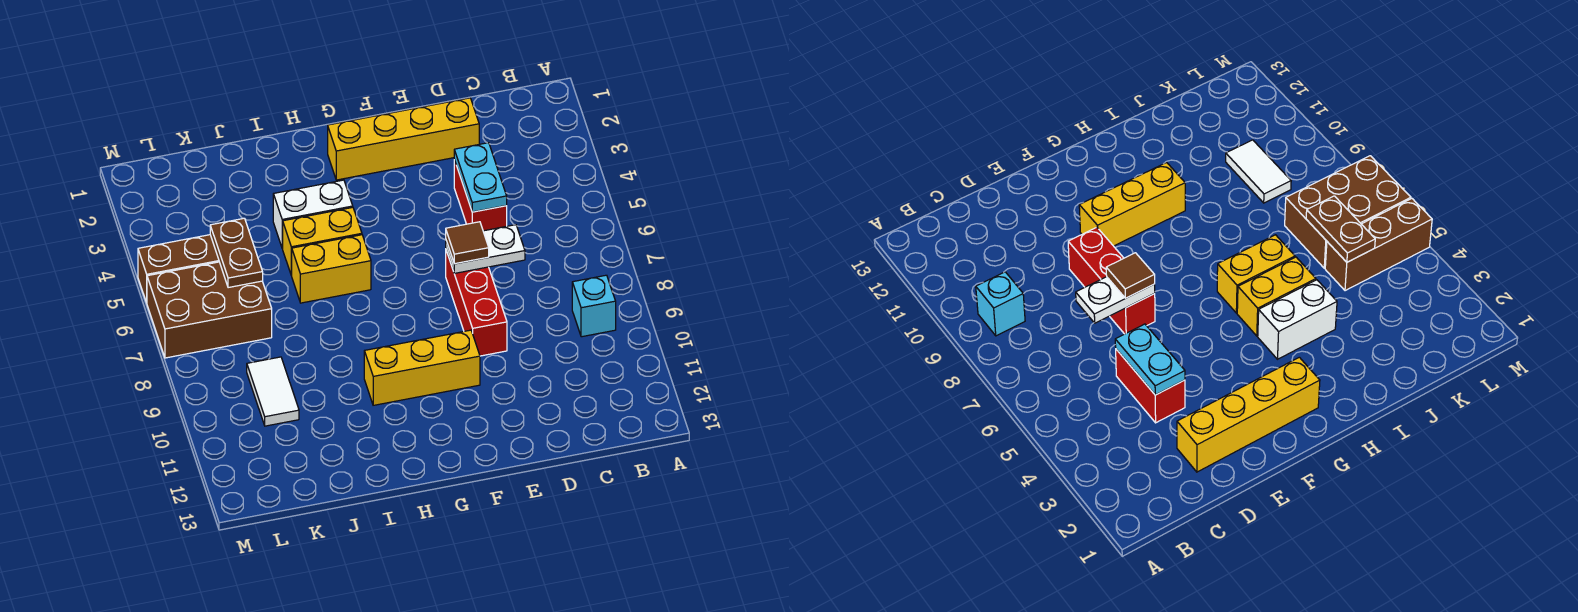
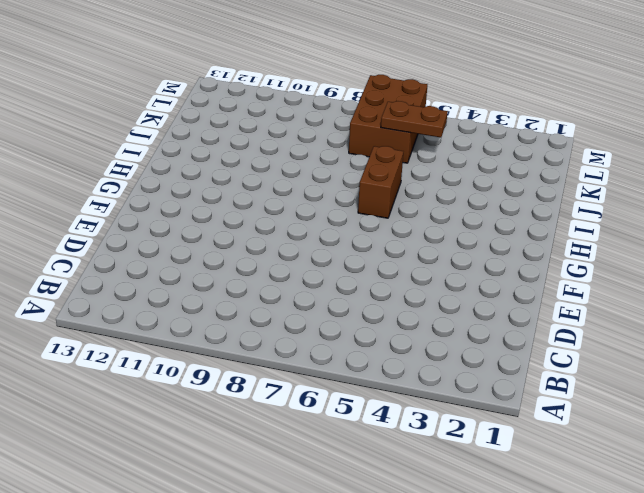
brown brick H6:I6 level 1 -> yellow brick H6:I6 level 1
none -> cyan brick B9 level 1
none -> yellow brick D2:G2 level 1
none -> red brick D4:D5 level 1

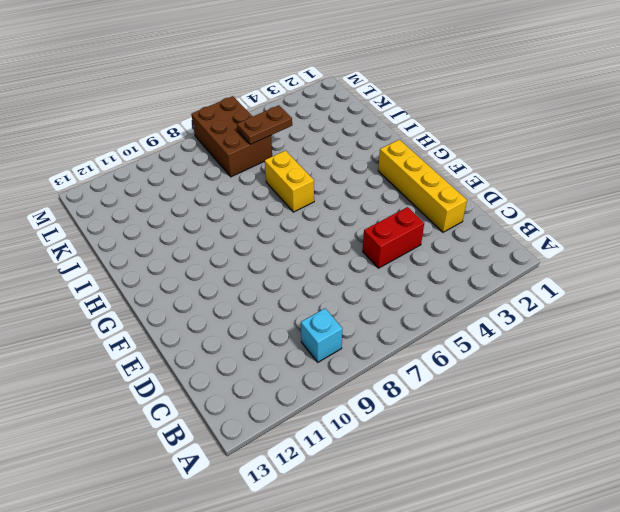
none -> red brick E7:E9 level 1
none -> yellow brick F10:H10 level 1
none -> white brick H4:I4 level 1

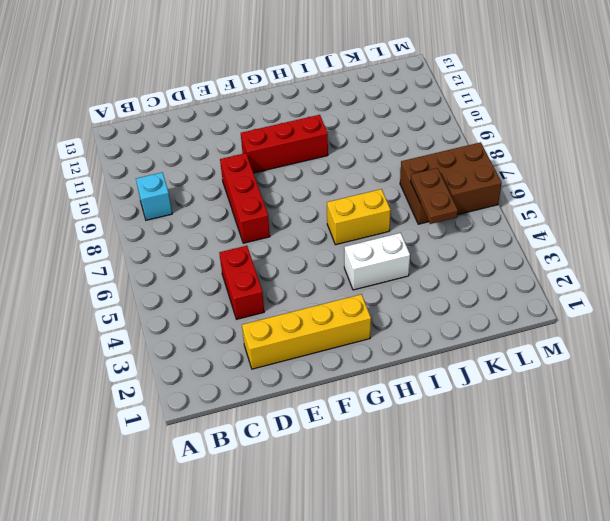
red brick F10:H10 level 1 -> yellow brick F10:H10 level 1
none -> yellow brick H5:I5 level 1
none -> brown brick K5:M5 level 1
none -> white tile K9:K10 level 1

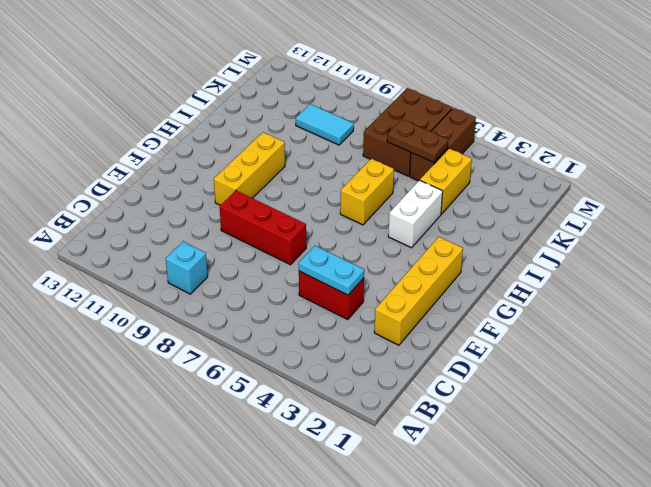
yellow brick J4:K4 level 1 -> yellow brick H5:I5 level 1
cyan tile K9:K10 level 1 -> white tile K9:K10 level 1
none -> white plate D7:E7 level 2
none -> brown tile E7 level 3

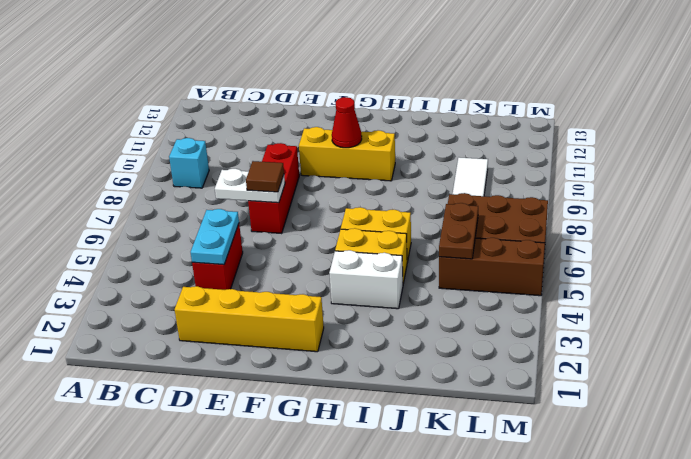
red cone G10 level 2 -> none

